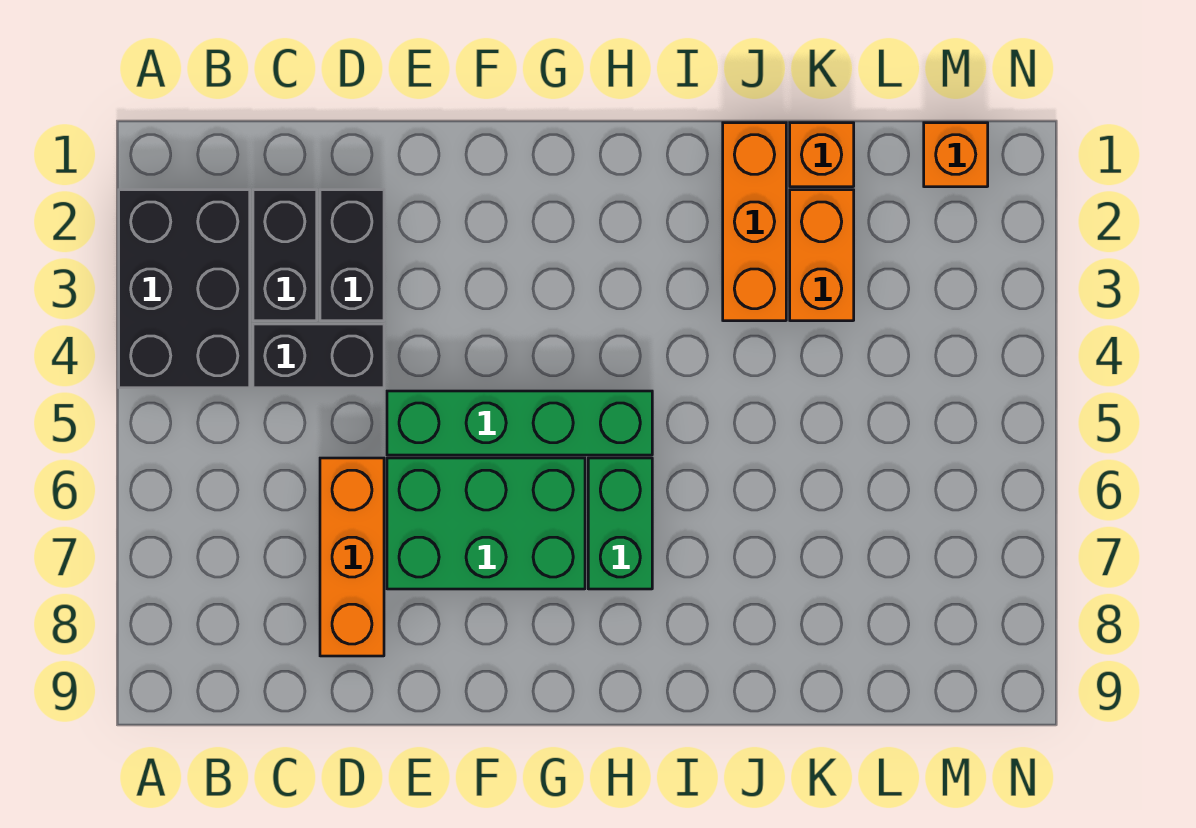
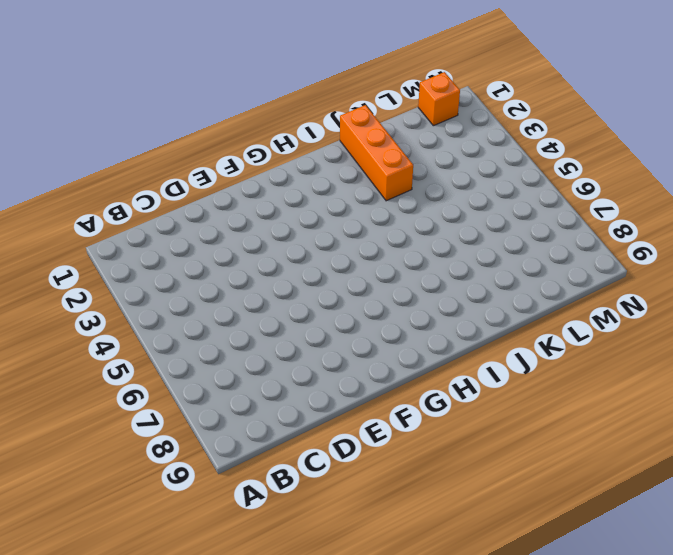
none -> black brick A2:B4 level 1
none -> black brick C2:C3 level 1
none -> black brick C4:D4 level 1

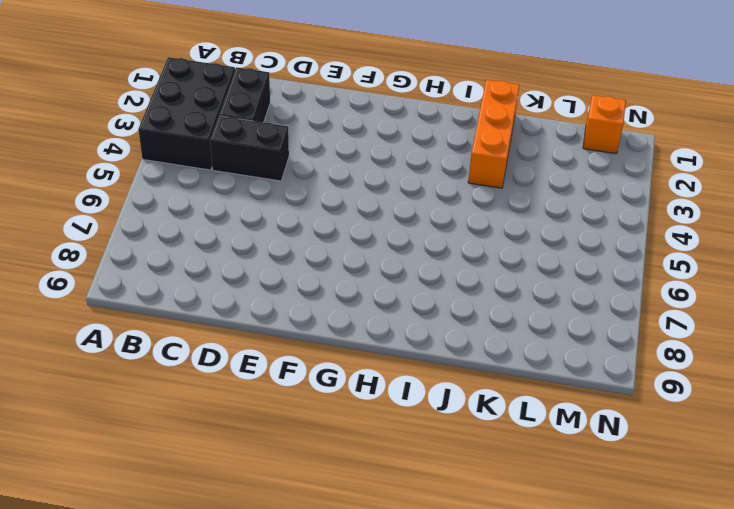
none -> black brick D2:D3 level 1
none -> orange brick D6:D8 level 1
none -> green brick E5:H5 level 1

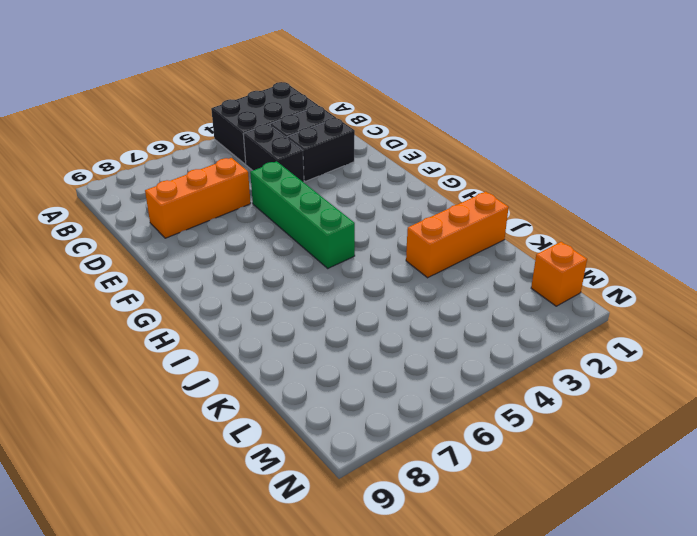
none -> green brick E6:G7 level 1
none -> green brick H6:H7 level 1
none -> orange brick K1 level 1

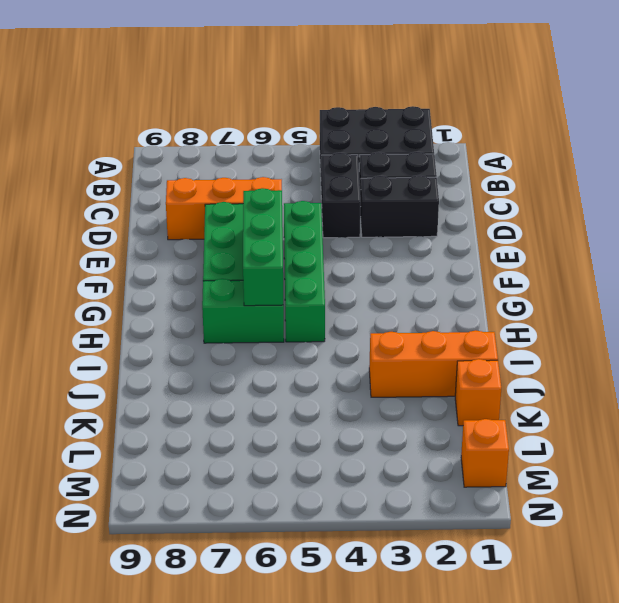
green brick F6:H6 level 2 -> none
none -> orange brick K2:K3 level 1

